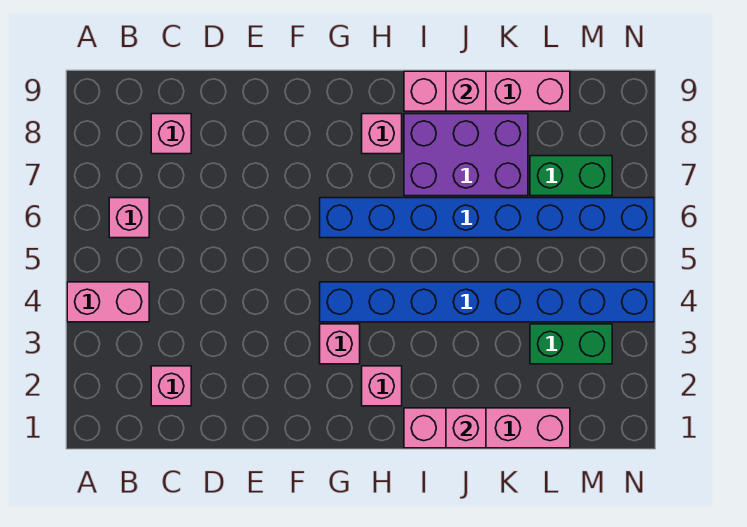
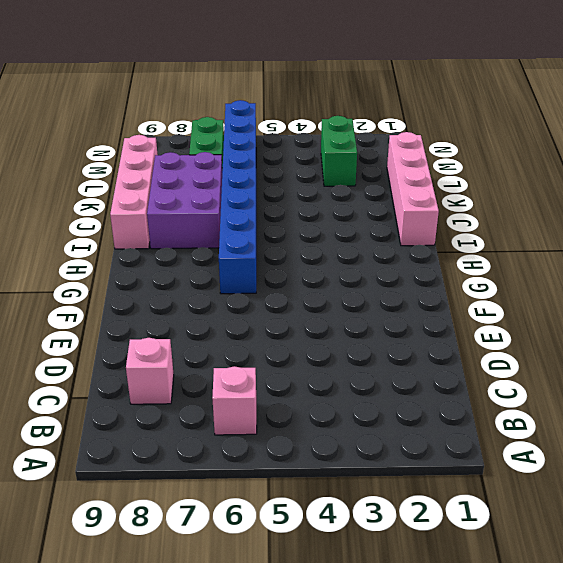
none -> pink brick A4:B4 level 1
none -> pink brick C2 level 1
none -> pink brick G3 level 1

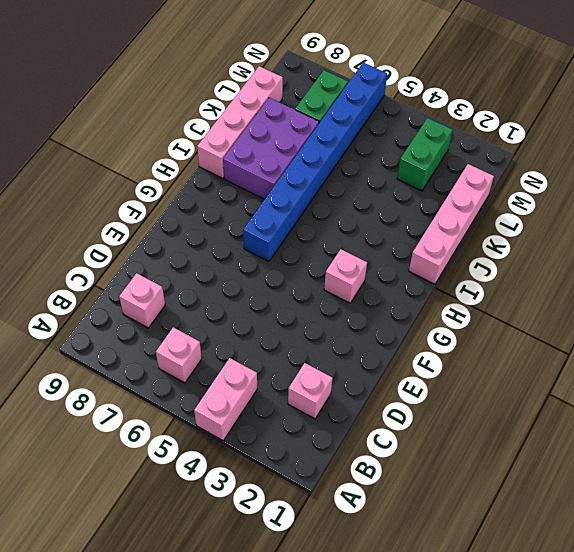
none -> blue brick G4:N4 level 1
none -> pink brick H2 level 1
none -> pink brick H8 level 1

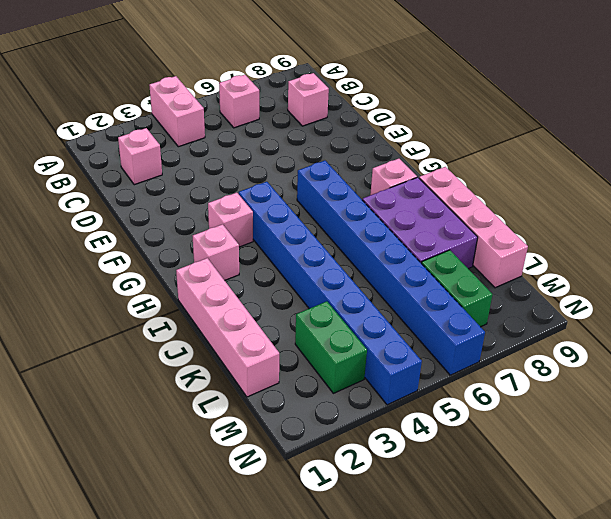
none -> pink brick J1 level 2
none -> pink brick J9 level 2

